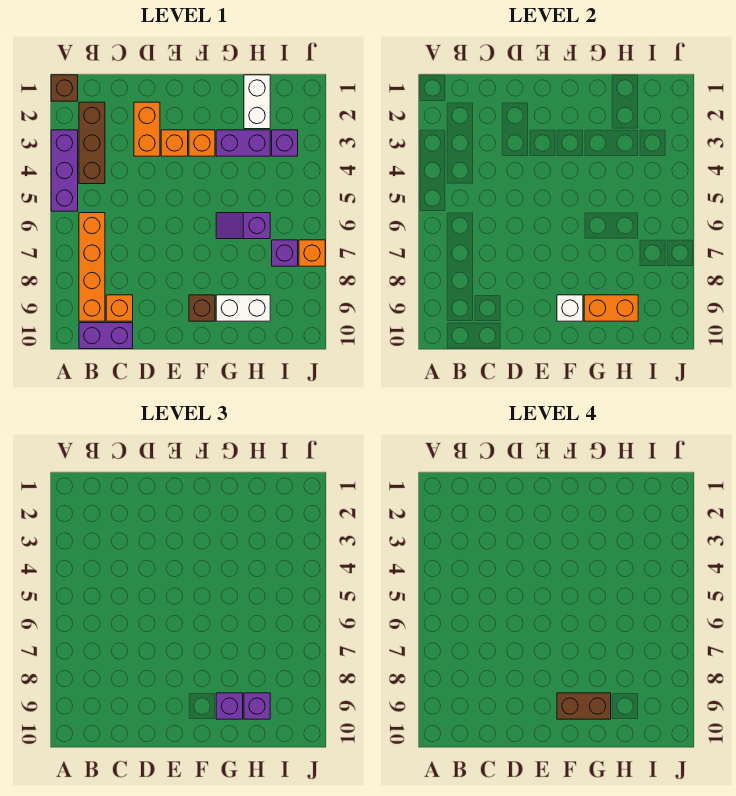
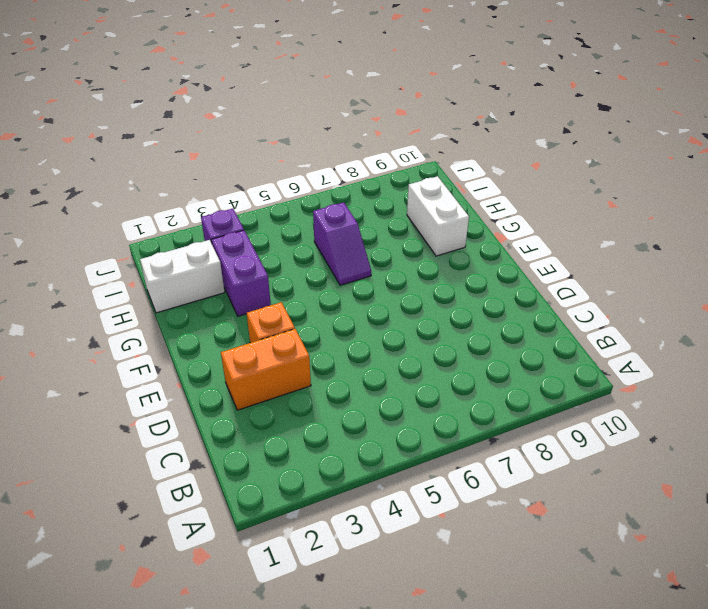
none -> brown brick A1 level 1
none -> purple brick A3:A5 level 1
none -> brown brick B2:B4 level 1

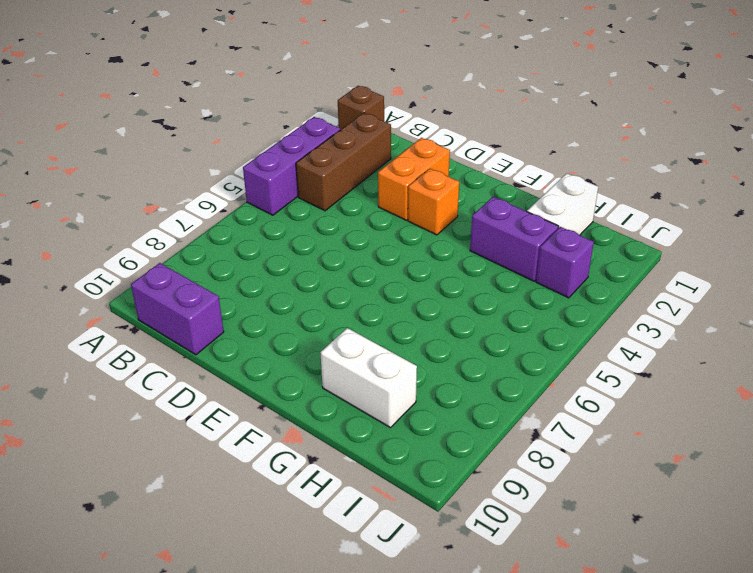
none -> orange brick B6:B9 level 1
none -> orange brick C9 level 1
none -> orange brick F3 level 1

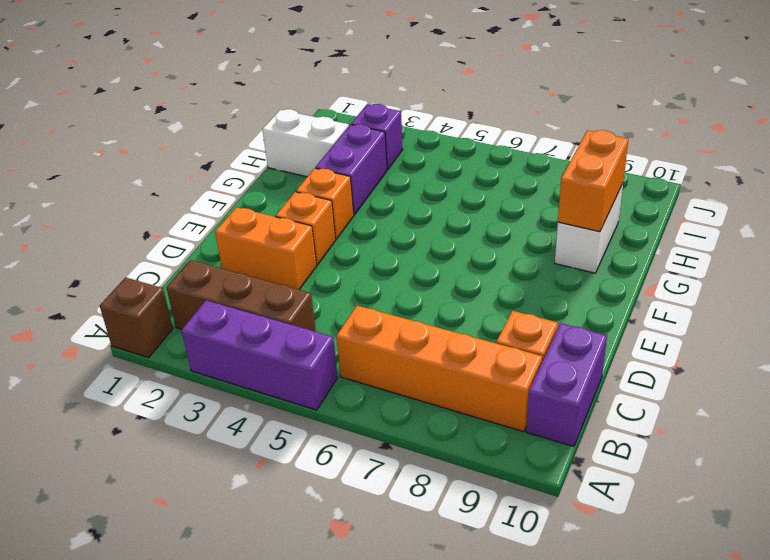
none -> brown brick F9 level 1
none -> purple slope G6:H6 level 1 top H
none -> purple brick I7 level 1

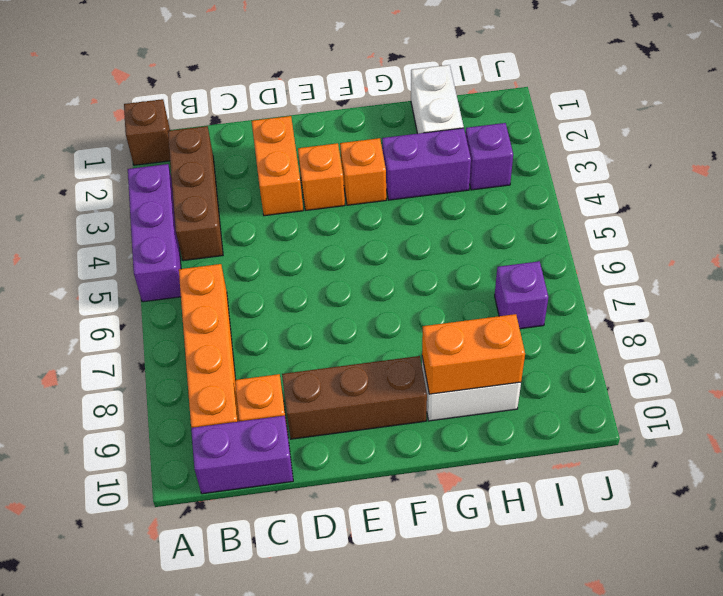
brown brick D9:F9 level 1 -> brown brick F9 level 1
none -> purple slope G6:H6 level 1 top H
none -> orange brick J7 level 1
none -> white brick F9 level 2

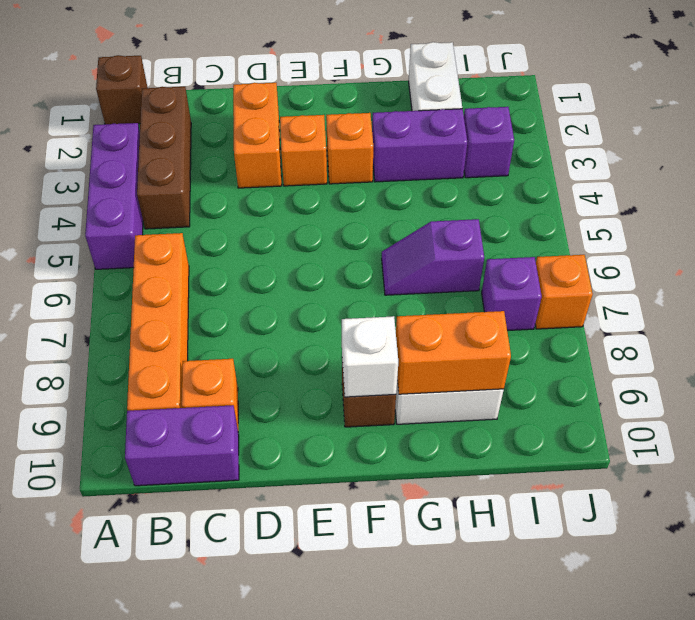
none -> purple brick G9 level 3
none -> purple brick H9 level 3
none -> brown brick F9:G9 level 4

